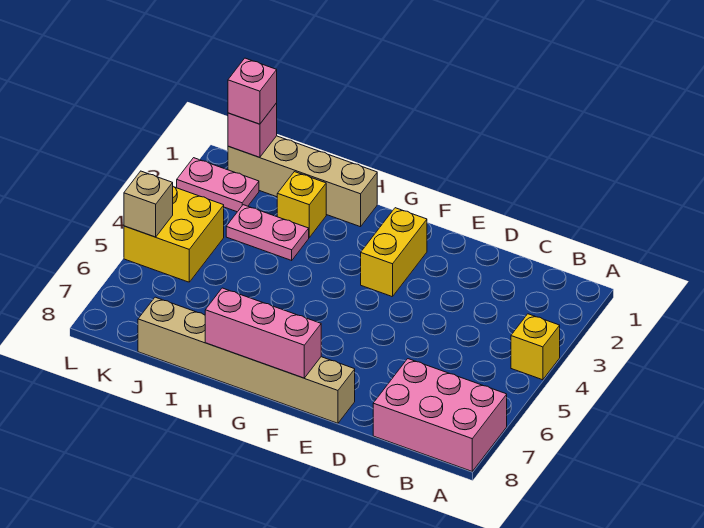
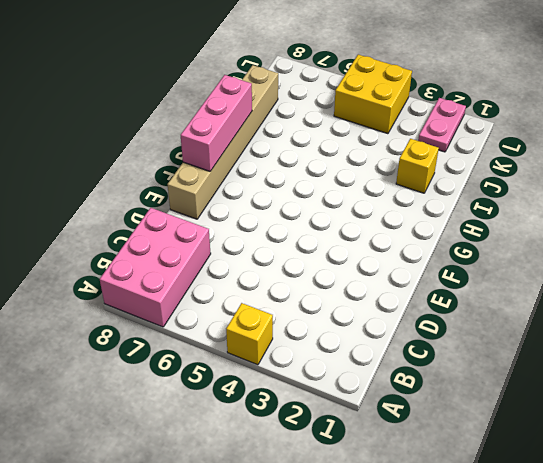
none -> yellow brick F2:F3 level 1
none -> tan brick H1:K1 level 1
none -> pink plate I3:J3 level 1

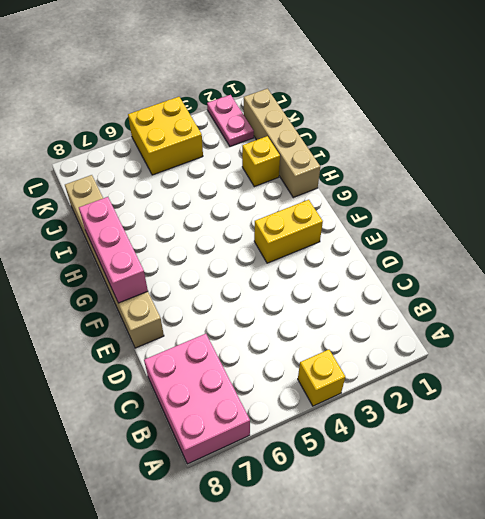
none -> pink plate I3:J3 level 1
none -> pink brick K1 level 2
none -> tan brick L5 level 2

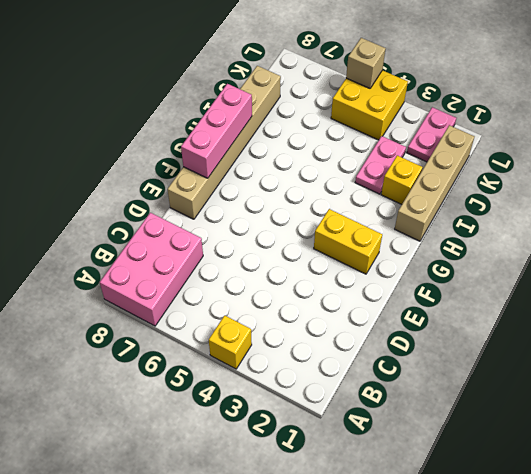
none -> pink brick K1 level 2
none -> pink brick K1 level 3

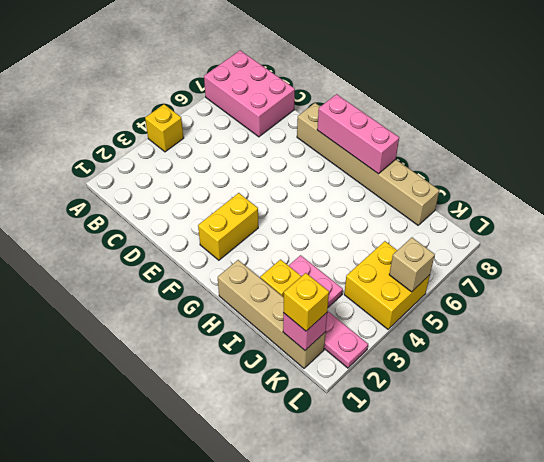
yellow brick K1 level 3 -> pink brick K1 level 3

